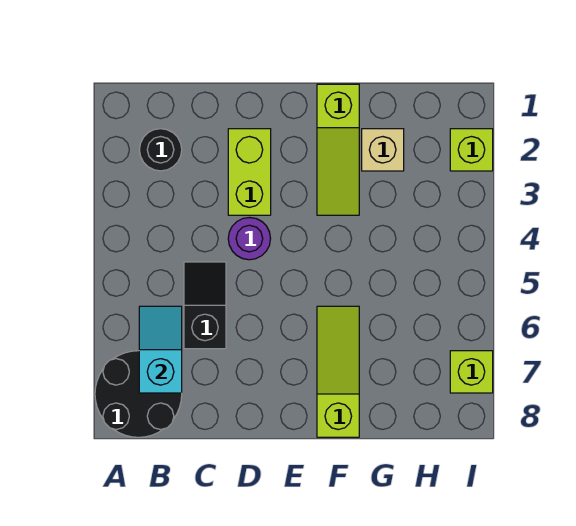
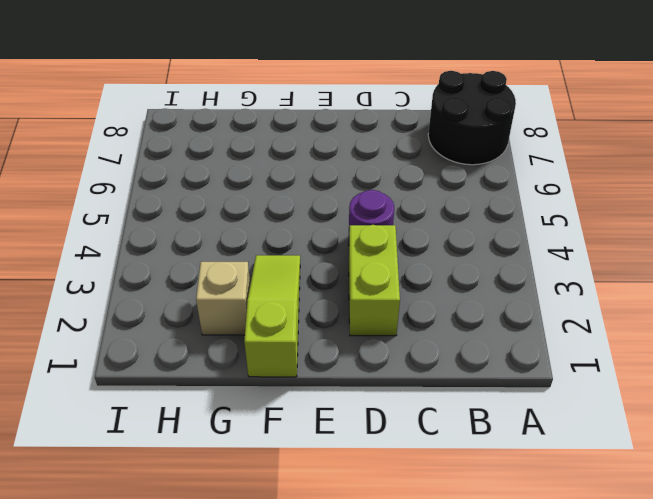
none -> black round brick B2 level 1
none -> black slope C5:C6 level 1 top 6

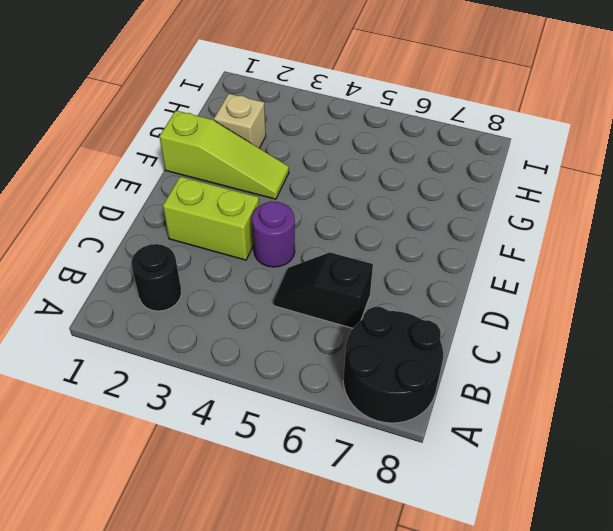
none -> lime slope F6:F8 level 1 top 8
none -> lime brick I2 level 1

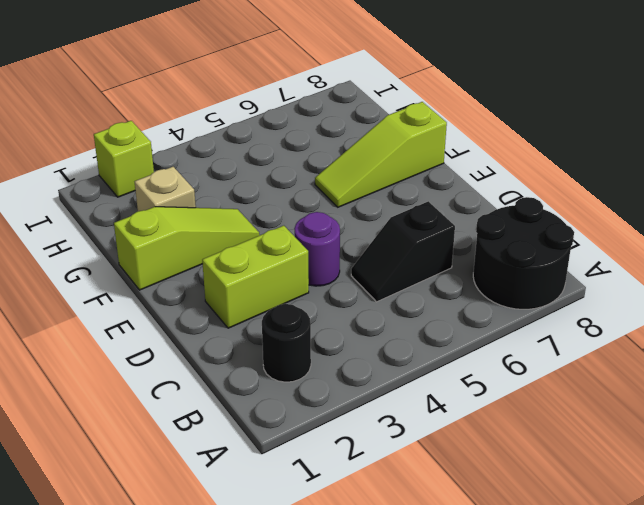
none -> lime brick I7 level 1
none -> cyan slope B6:B7 level 2 top 7

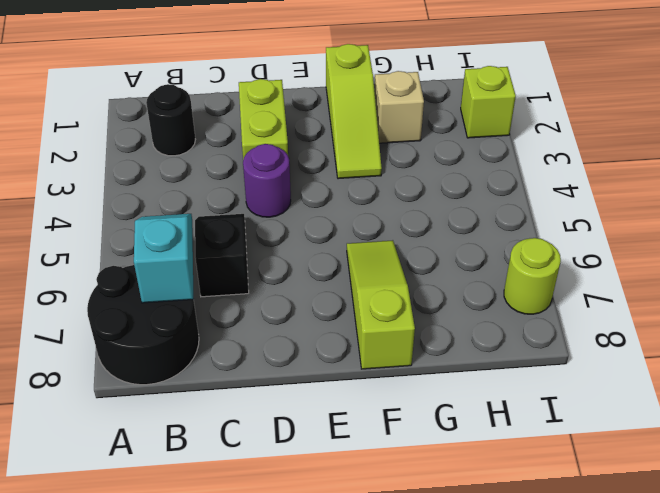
lime round brick I7 level 1 -> lime brick I7 level 1

